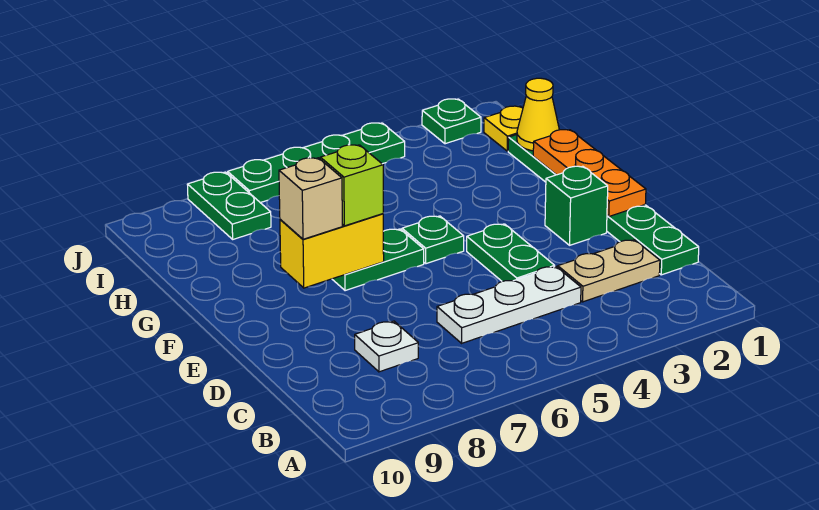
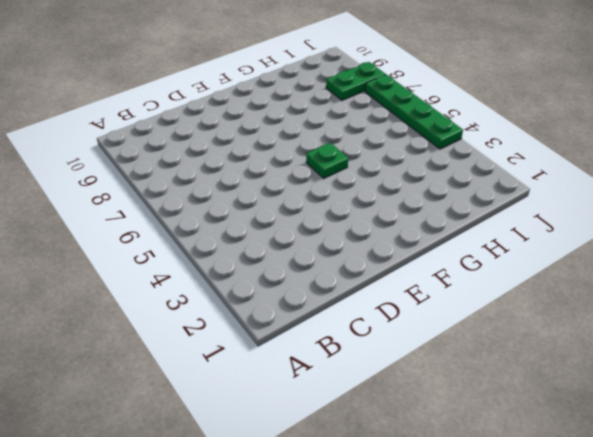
none -> green plate C1:H1 level 1
none -> tan plate C2:C3 level 1
none -> white plate C4:C6 level 1

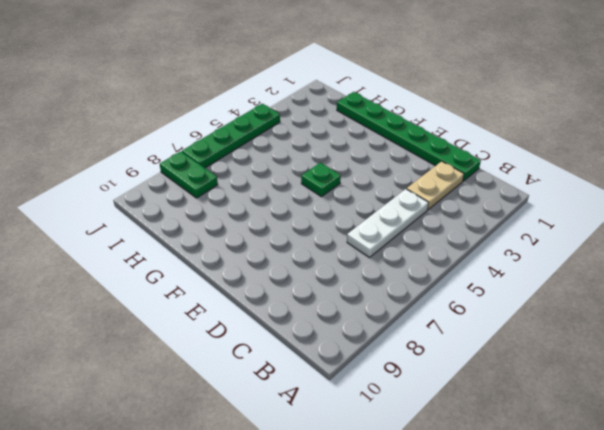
none -> white plate C8 level 1
none -> green plate D4:E4 level 1
none -> green brick E2 level 1

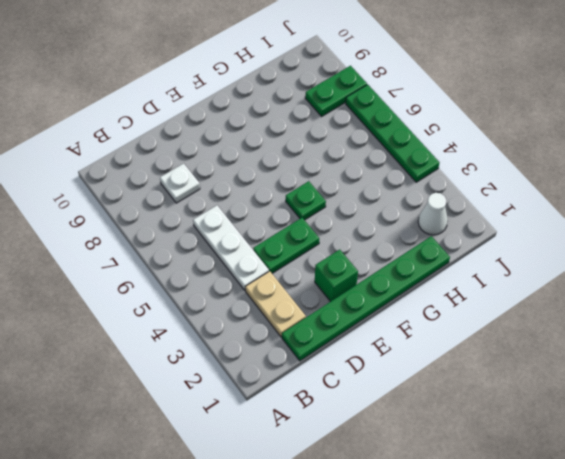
white cone I2 level 1 -> none
none -> green plate F6:F7 level 1
none -> yellow plate I1 level 1
none -> green plate J2 level 1

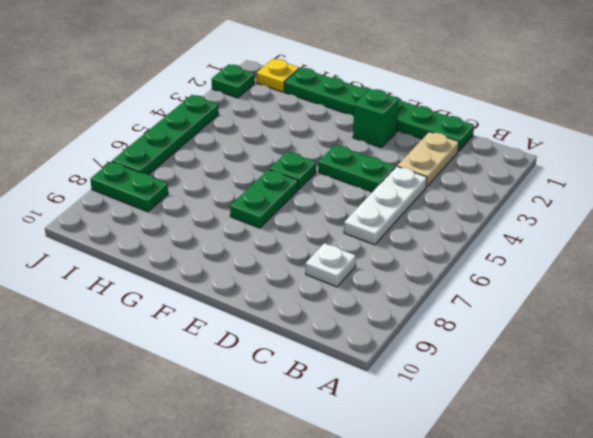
none -> orange plate E1:G1 level 2
none -> yellow brick F7:F8 level 2
none -> yellow cone H1 level 2

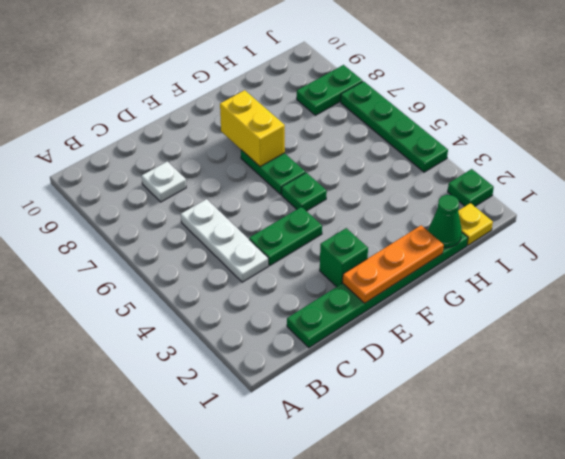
green cone H1 level 2 -> yellow cone H1 level 2
none -> tan plate C2:C3 level 1
none -> lime brick F7 level 3
none -> tan brick F8 level 3

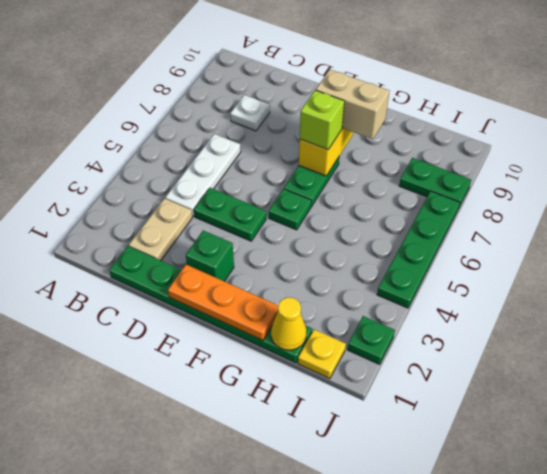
tan brick F8:G8 level 3 -> tan brick F8 level 3

